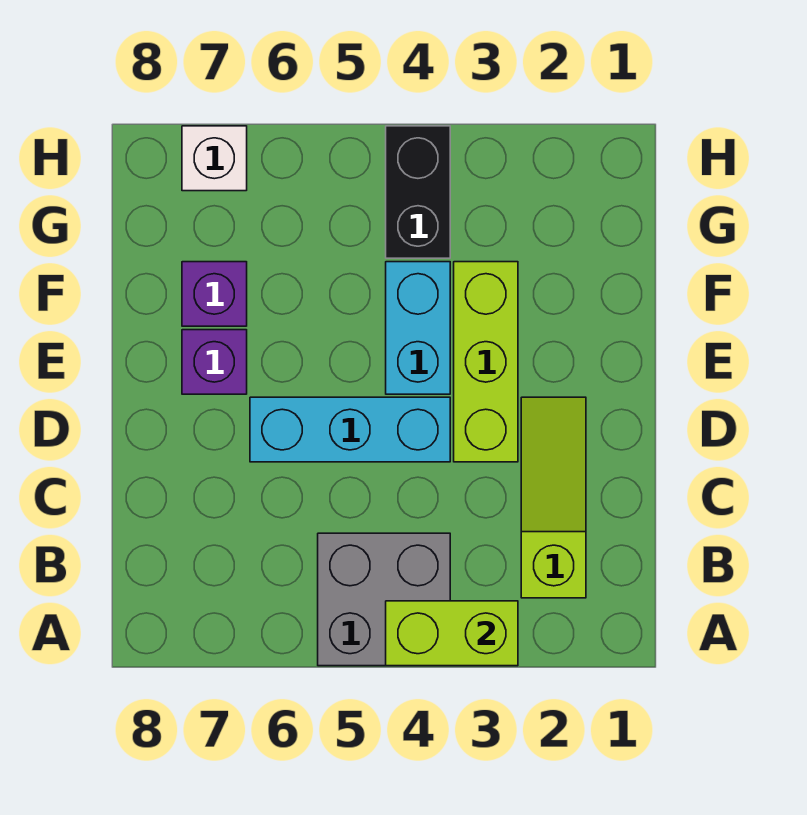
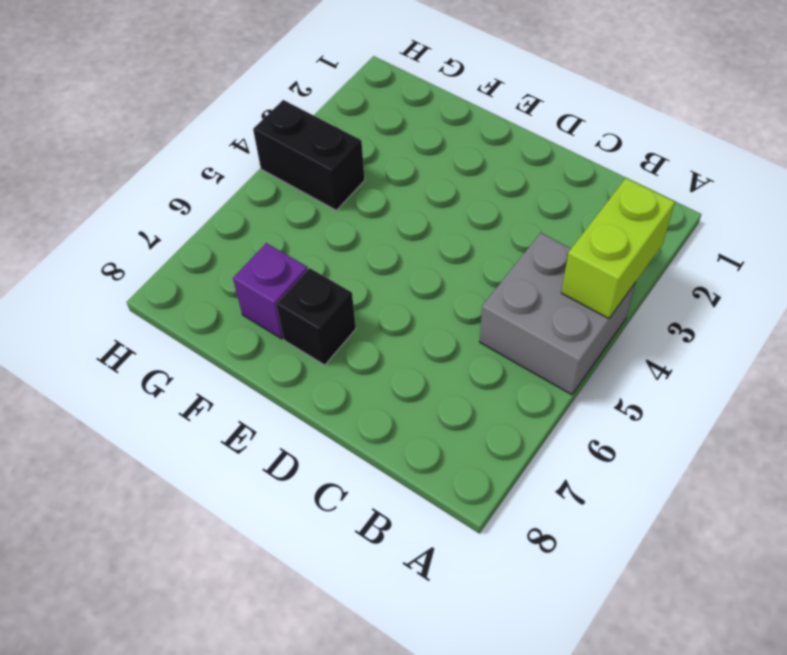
black brick E7 level 1 -> purple brick E7 level 1
none -> lime slope B2:D2 level 1 top B
none -> lime brick D3:F3 level 1

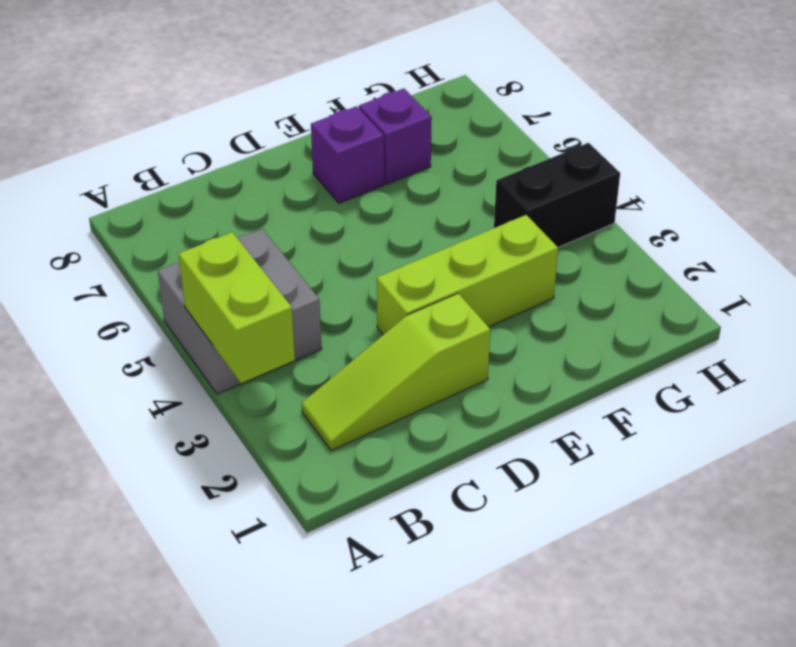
lime slope B2:D2 level 1 top D -> lime slope B2:D2 level 1 top B
none -> cyan brick D4:D6 level 1
none -> cyan brick E4:F4 level 1

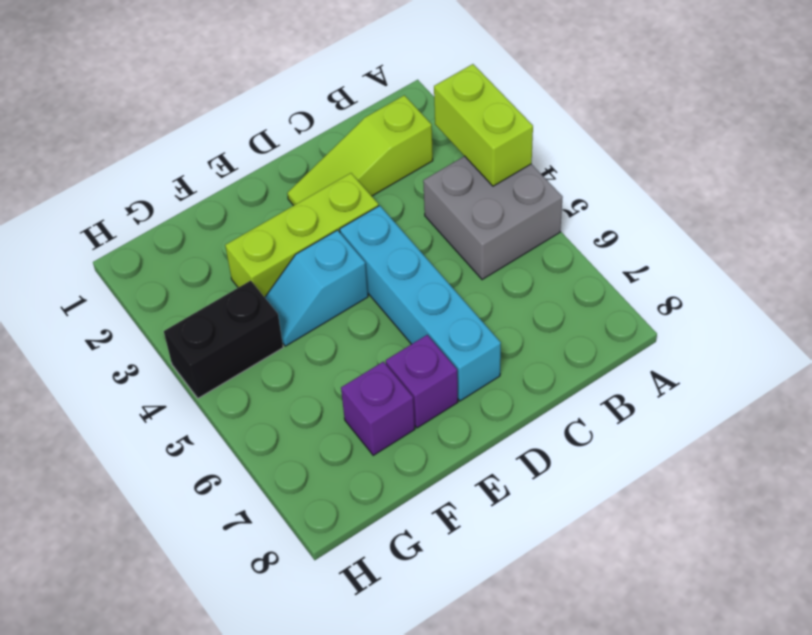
cyan brick D4:D7 level 1 -> cyan brick D4:D6 level 1
cyan slope E4:F4 level 1 top E -> cyan brick E4:F4 level 1
none -> white brick H7 level 1

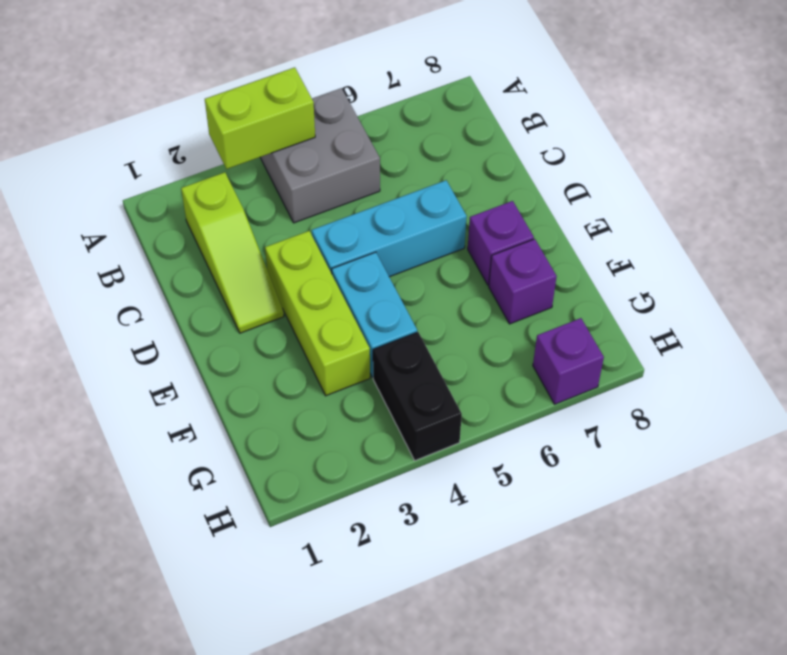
purple brick H7 level 1 -> white brick H7 level 1

